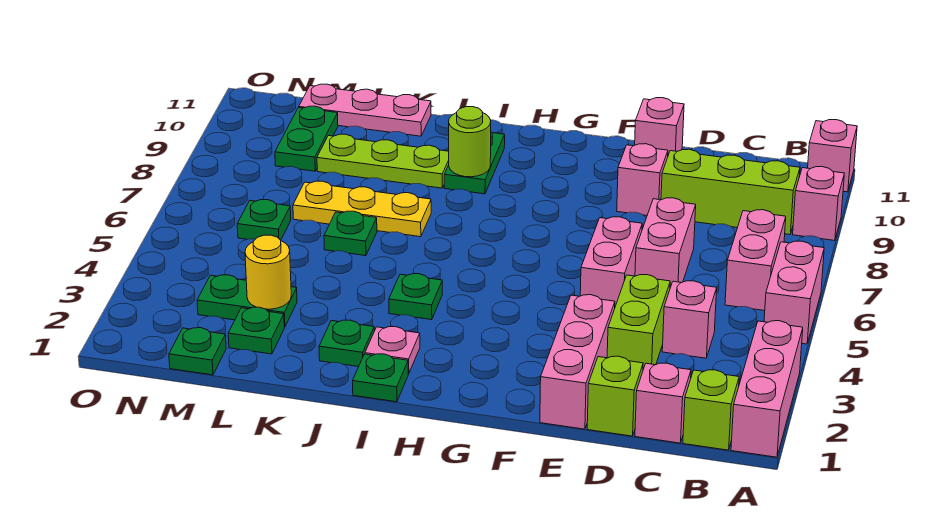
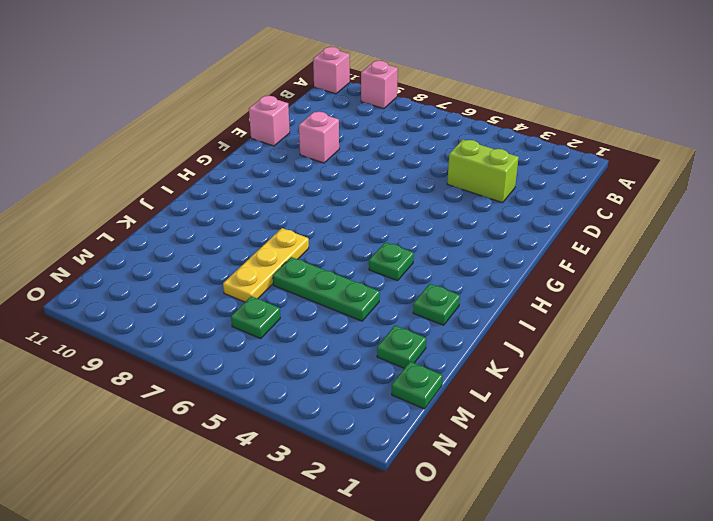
green plate K4:K6 level 1 -> green plate K6 level 1
none -> pink brick A1:A3 level 1
none -> pink brick A5:A6 level 1
none -> lime brick B1 level 1
none -> pink brick B6:B7 level 1

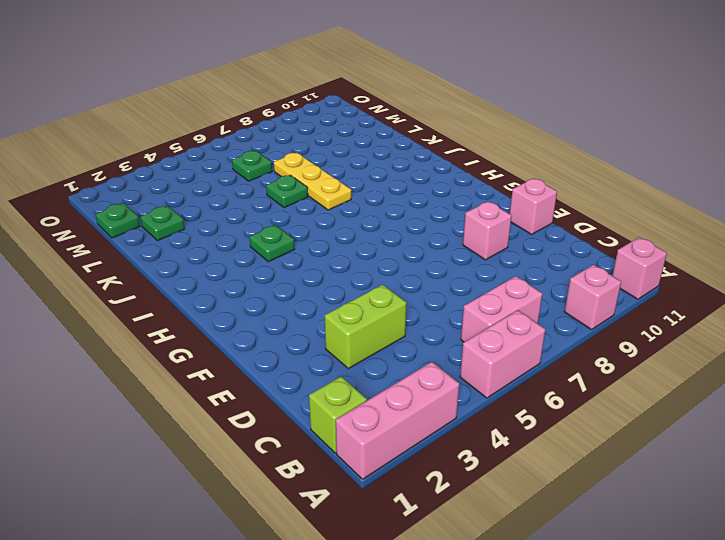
none -> lime brick B9:D9 level 1
none -> pink brick C1 level 1
none -> pink brick C4 level 1
none -> lime brick D1 level 1

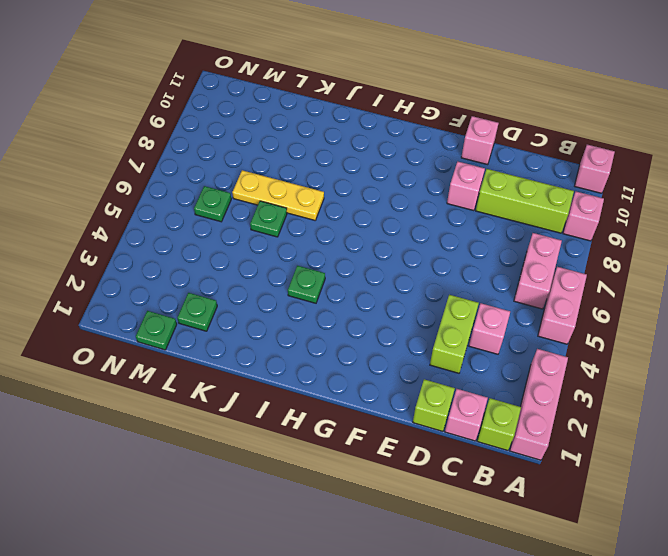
none -> pink brick D6:D7 level 1
none -> pink brick E1:E3 level 1
none -> pink brick E5:E6 level 1
none -> green plate I1 level 1

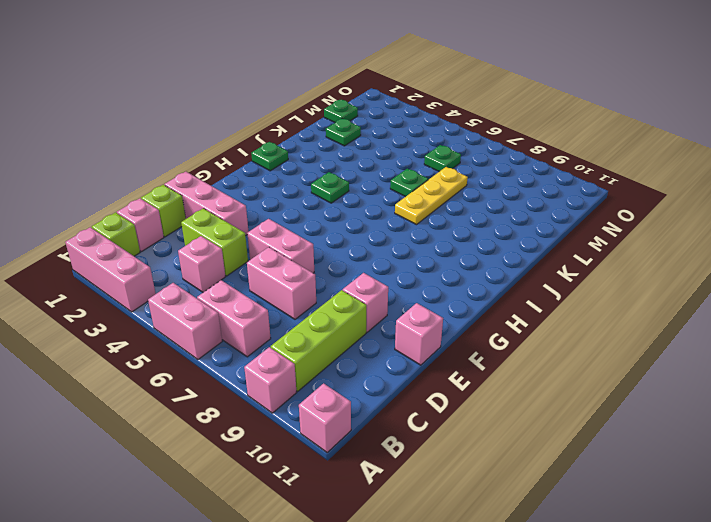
none -> pink plate I2 level 1
none -> green plate I9:I10 level 1
none -> green plate J2 level 1
none -> lime plate J9:L9 level 1

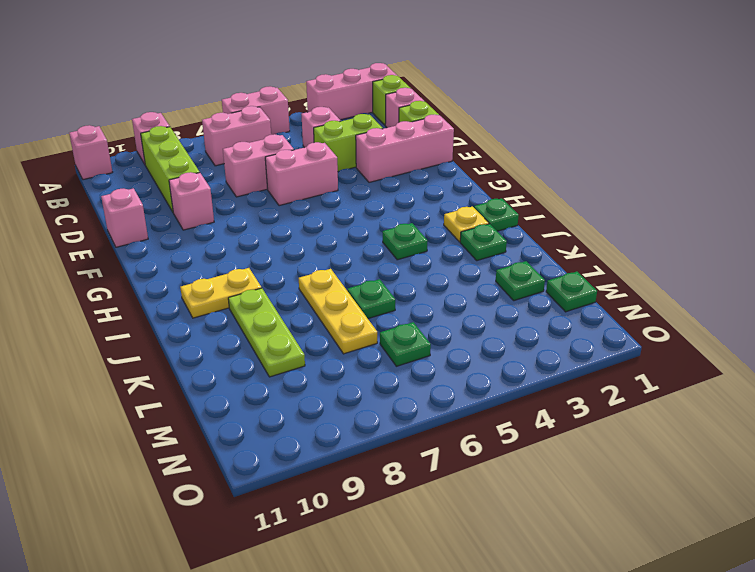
yellow plate I2 level 1 -> pink plate I2 level 1
yellow plate I9:I10 level 1 -> green plate I9:I10 level 1
none -> pink plate K11:M11 level 1
none -> green plate L3:M3 level 1
none -> green plate M9:M10 level 1
none -> lime round brick I9 level 2

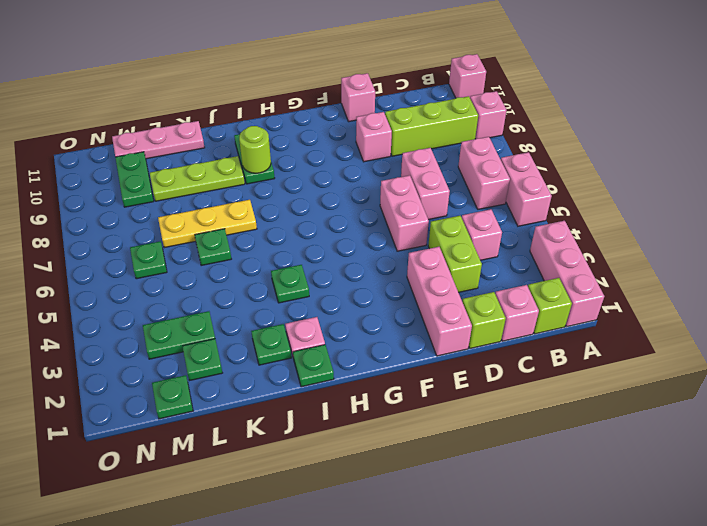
none -> yellow round brick L3 level 2

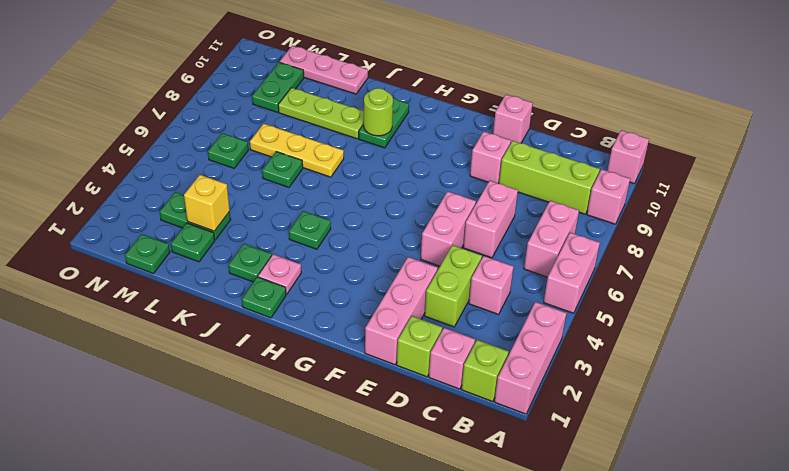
yellow brick L3 level 2 -> yellow round brick L3 level 2

